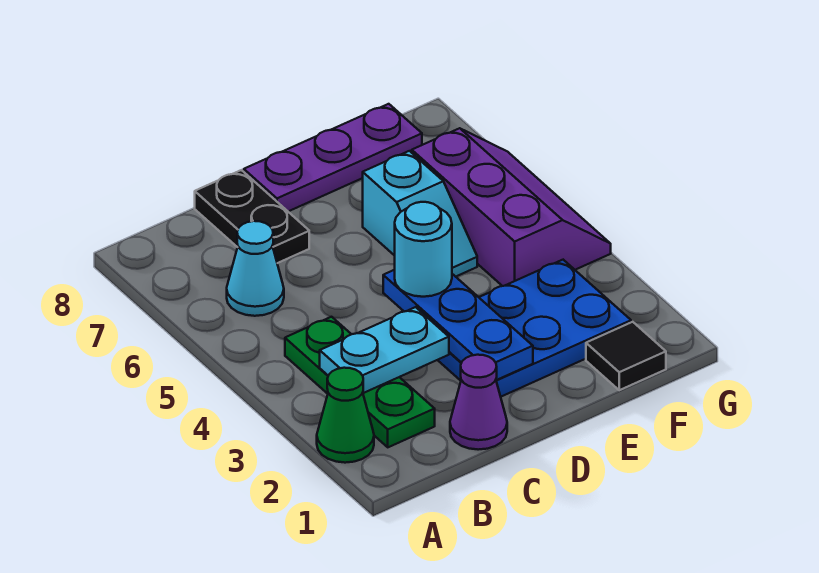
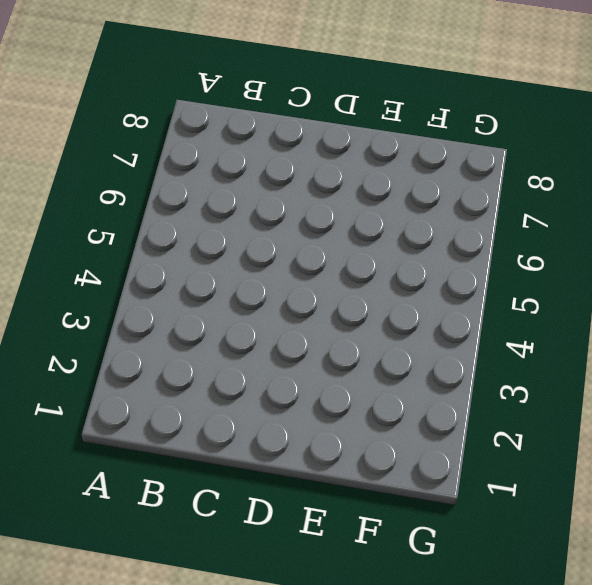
none -> green cone A2 level 1
none -> green plate B2:B4 level 1
none -> cyan cone B6 level 1

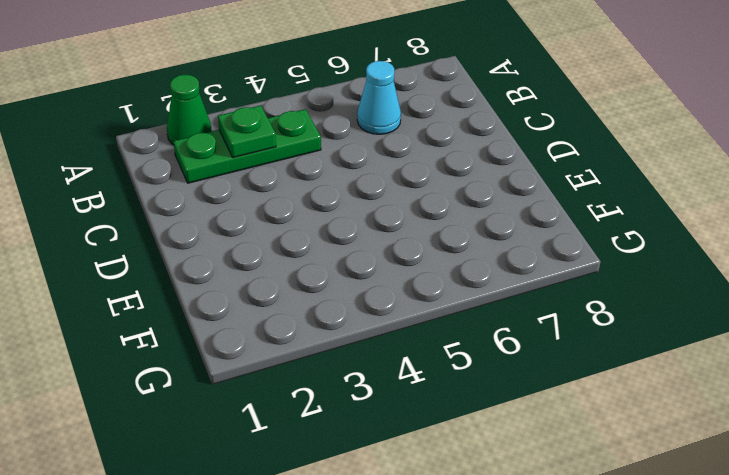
green plate B3 level 2 -> cyan plate B3:C3 level 2
none -> purple cone C1 level 1
none -> black plate C7:C8 level 1
none -> blue plate D2:F3 level 1

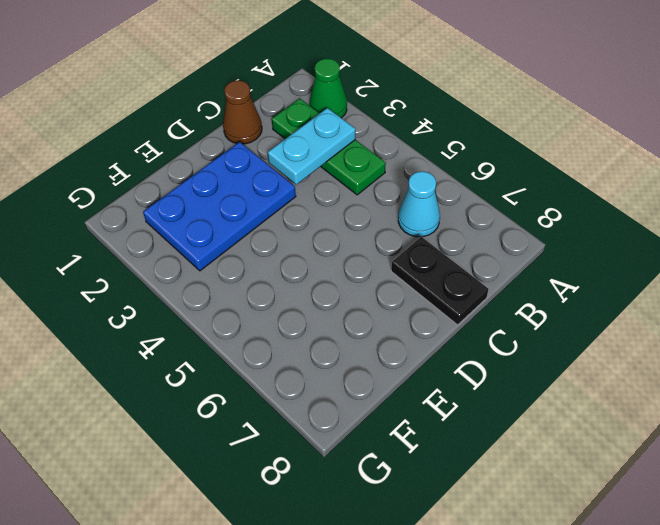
brown cone C1 level 1 -> purple cone C1 level 1
none -> purple plate D8:F8 level 1
none -> cyan slope E5:E6 level 1 top 6
none -> black tile F1 level 1

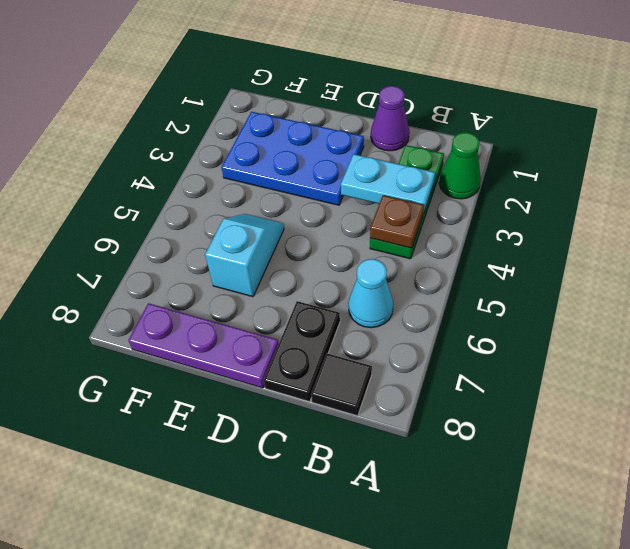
brown plate B4 level 2 -> none
black tile B8 level 1 -> black tile F1 level 1
none -> purple slope F4:G6 level 1 top F
none -> blue plate D2:D4 level 2
none -> cyan round brick D4 level 3

